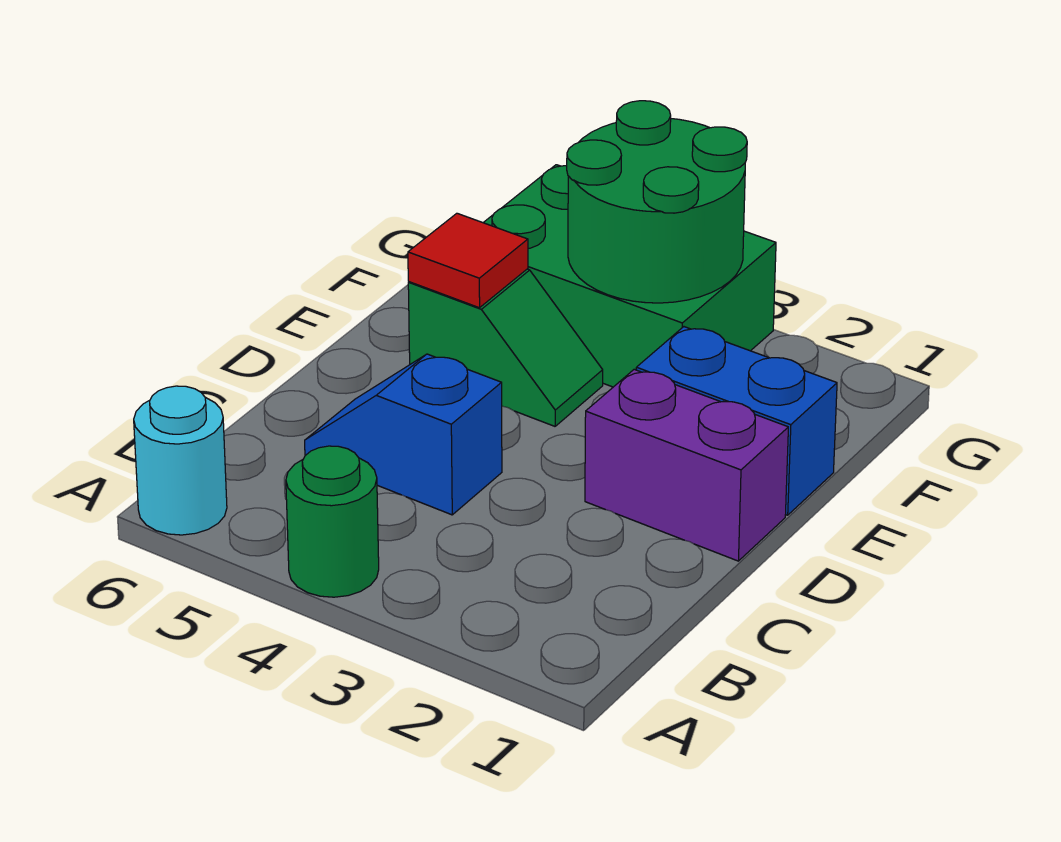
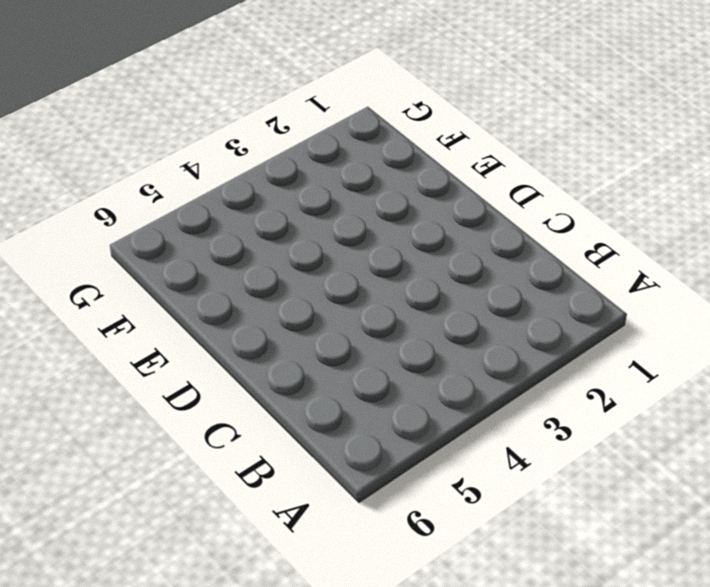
none -> green round brick A4 level 1
none -> cyan round brick A6 level 1

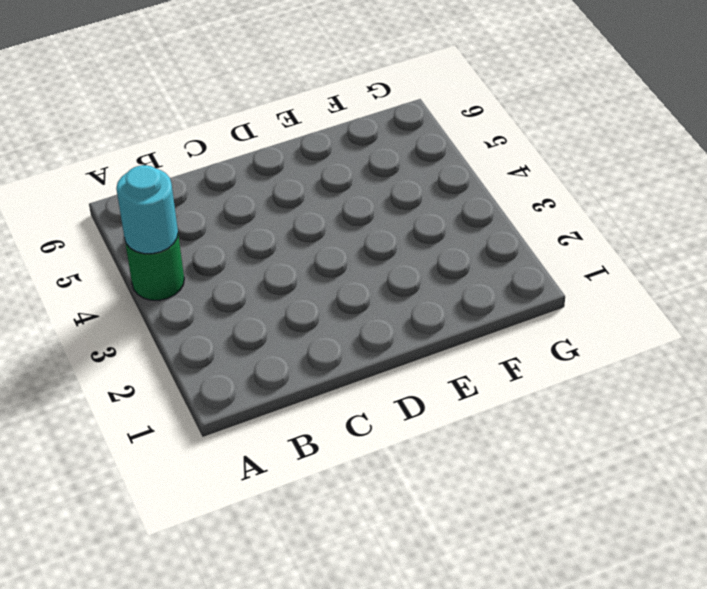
cyan round brick A4 level 2 -> cyan round brick A6 level 1
none -> blue slope C4:C5 level 1 top 4
none -> purple brick D1:D2 level 1

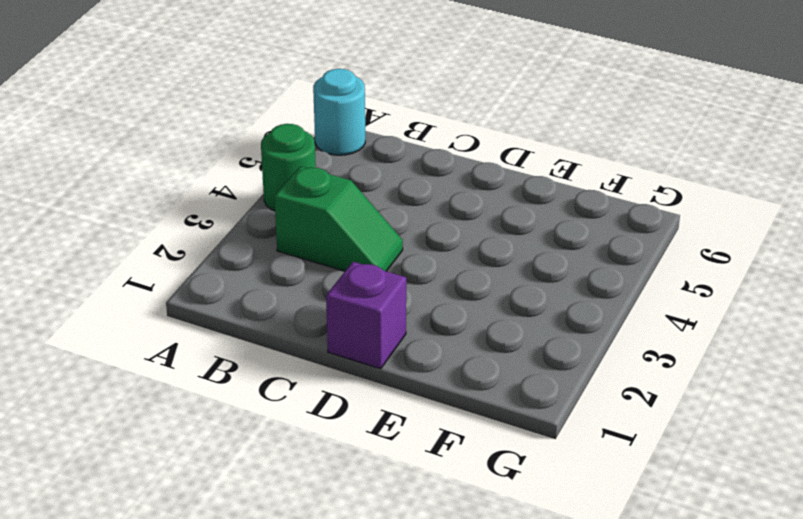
green slope B3:C3 level 1 top B -> green slope E4:E5 level 1 top 5
purple brick D1 level 1 -> purple brick D1:D2 level 1
none -> blue slope C4:C5 level 1 top 4
none -> blue brick E1:E2 level 1

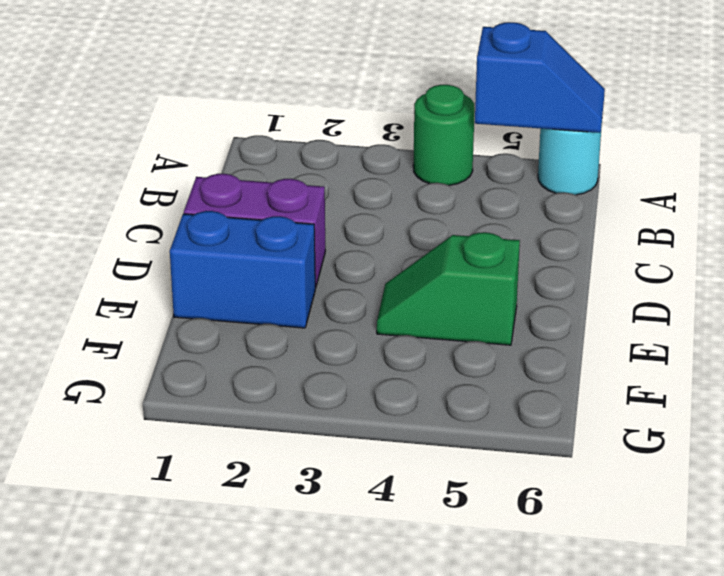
blue slope A5:A6 level 2 top 5 -> blue slope C4:C5 level 1 top 4
none -> green brick F3:G5 level 1
none -> red tile E5 level 2

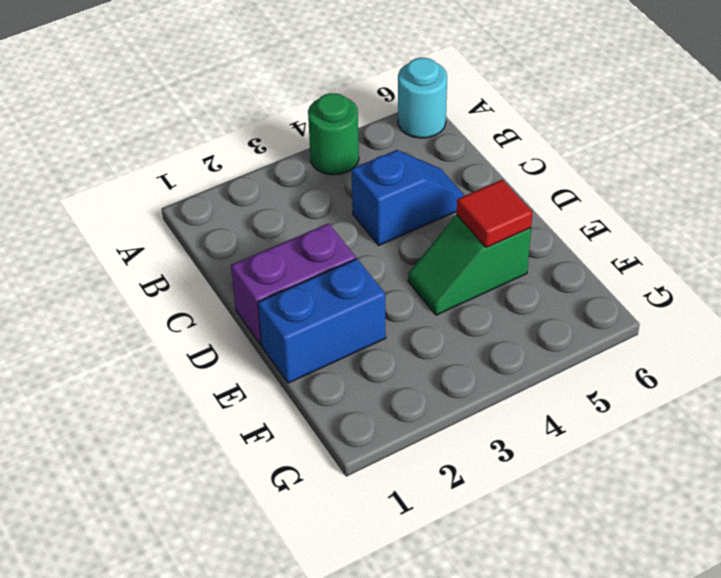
none -> green brick F3:G5 level 1
none -> green round brick F3:G4 level 2

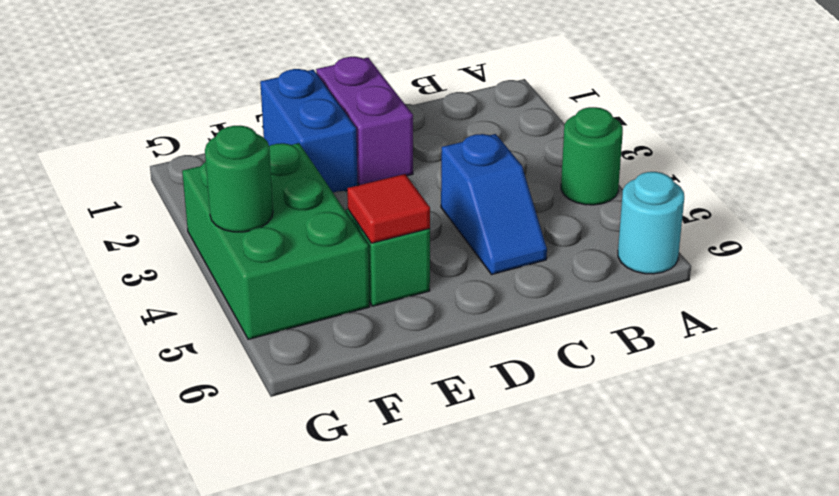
green round brick G4 level 2 -> green round brick F3:G4 level 2

